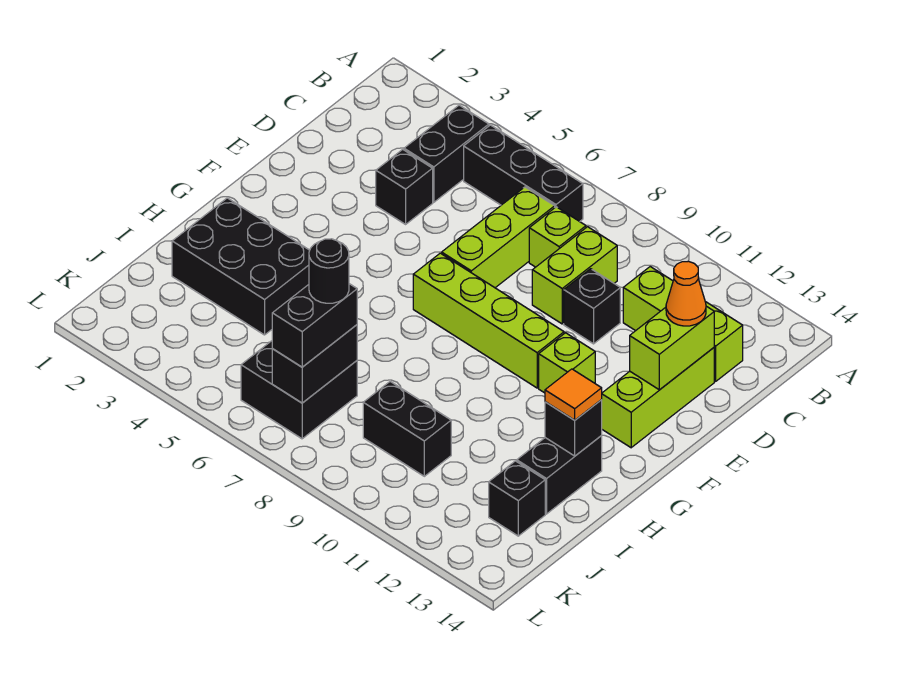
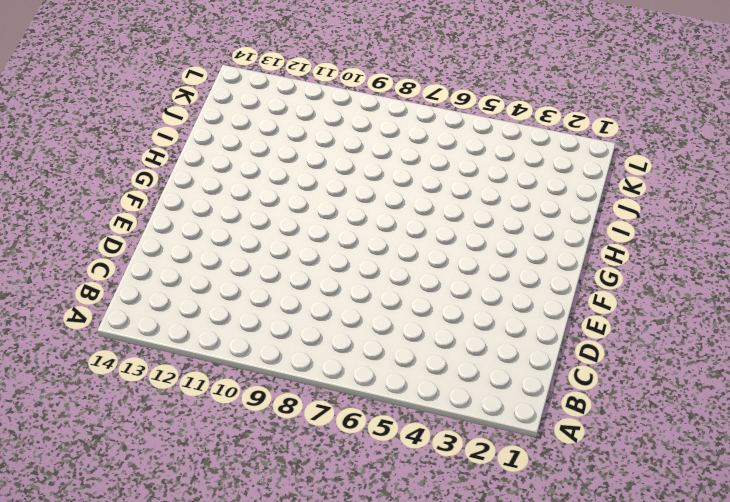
none -> black brick B4:C4 level 1
none -> black brick B5:B7 level 1
none -> lime brick C7:E7 level 1

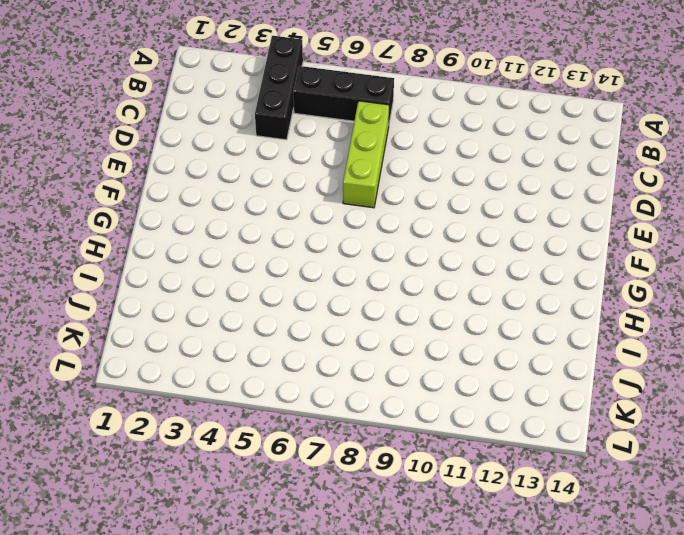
black brick A4:C4 level 1 -> black brick B4:C4 level 1
none -> lime brick C8 level 1
none -> lime brick C9:D9 level 1
none -> lime brick C11:C13 level 1

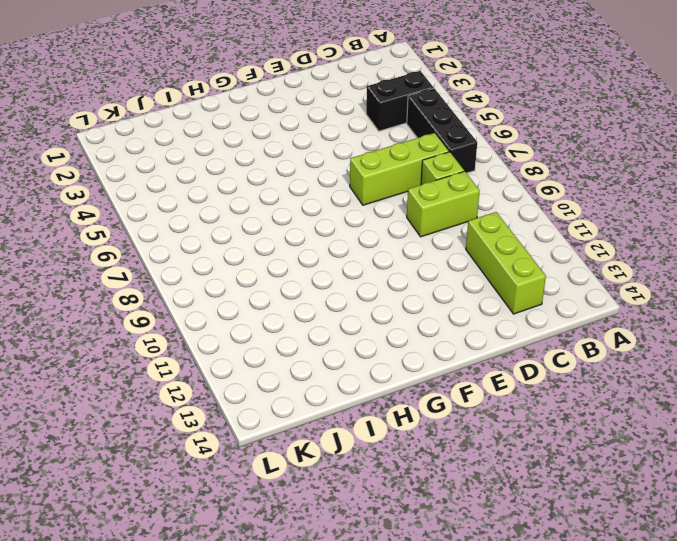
none -> black brick D4 level 1
none -> black brick D10 level 1
none -> lime brick D13:F13 level 1

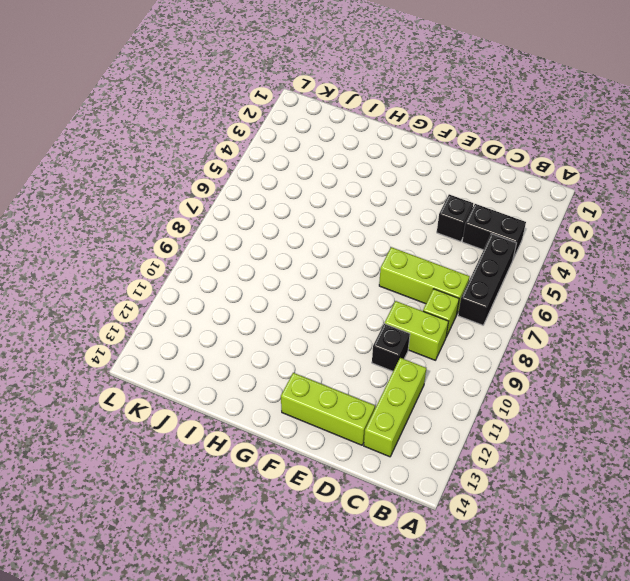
none -> lime brick F7:F10 level 1
none -> lime brick F11 level 1
none -> black brick H2:I4 level 1

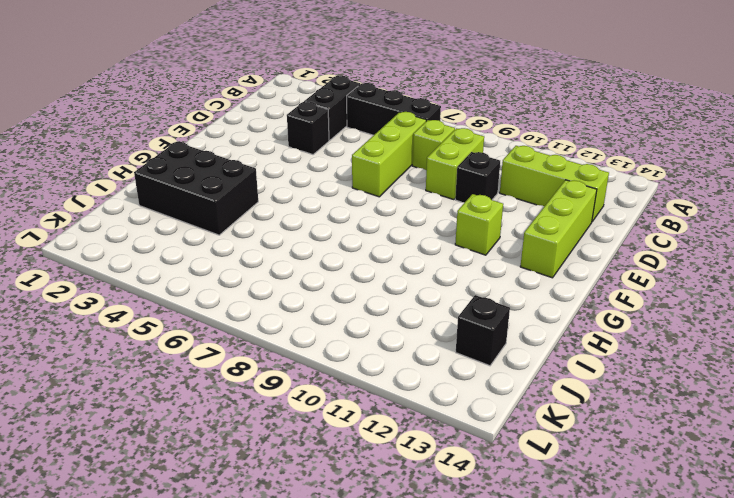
none -> lime brick F7:F10 level 1
none -> black brick H13:I13 level 1
none -> black brick J6:K7 level 1

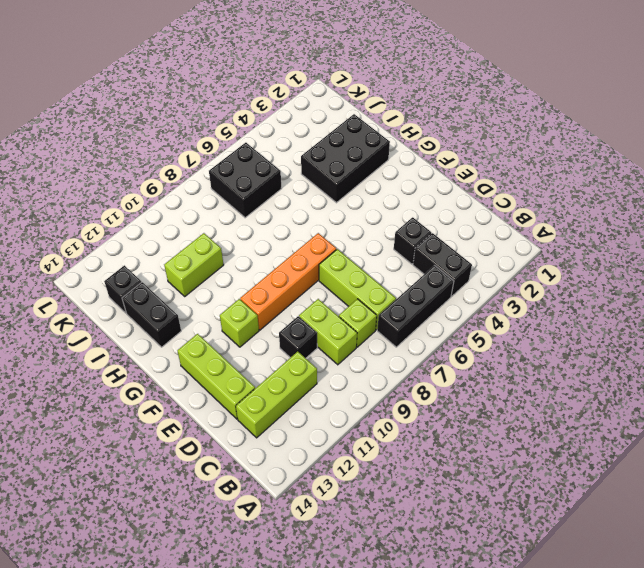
orange brick F7:F10 level 1 -> lime brick F7:F10 level 1
lime brick I10:I11 level 1 -> lime brick D13:E13 level 2
none -> black brick J9:J10 level 1
none -> black brick H13 level 2
none -> black brick J7:K7 level 2

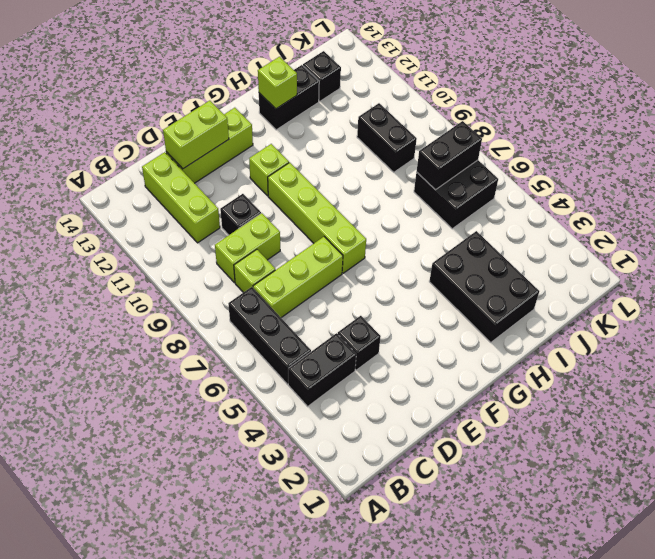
lime brick H13 level 2 -> black brick H13 level 2
none -> orange cone D13 level 3
none -> orange tile H13 level 3
none -> black brick J7:K7 level 3

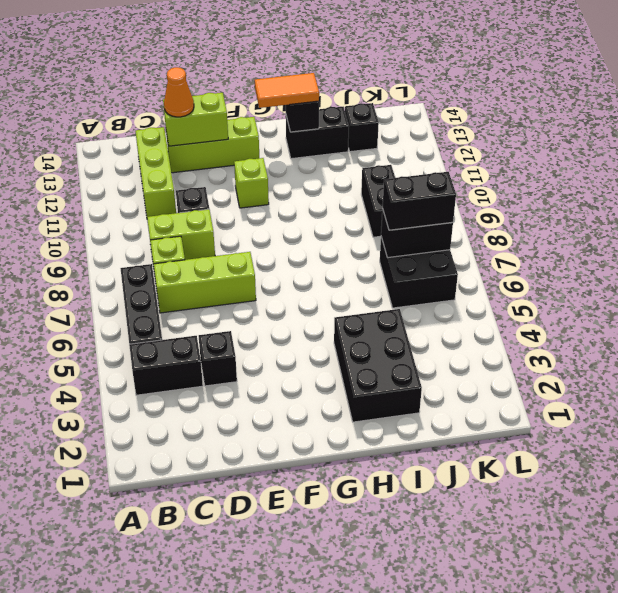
orange tile G13:H13 level 3 -> orange tile H13 level 3
none -> lime brick F7:F10 level 1
none -> black round brick J7 level 4

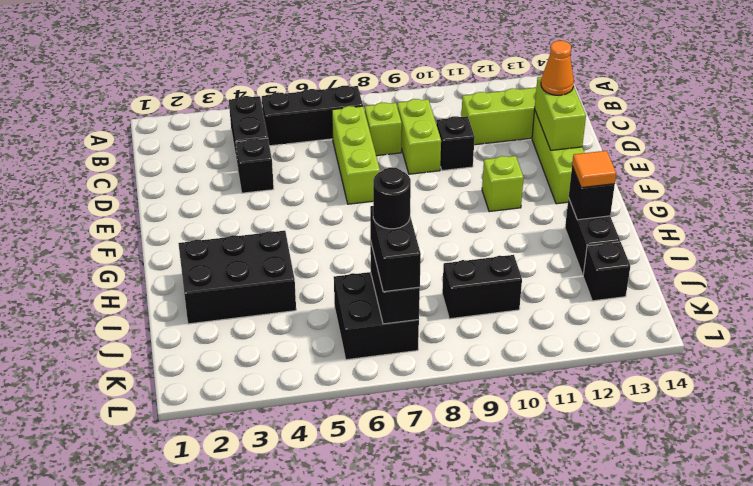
none -> lime brick F7:F10 level 1

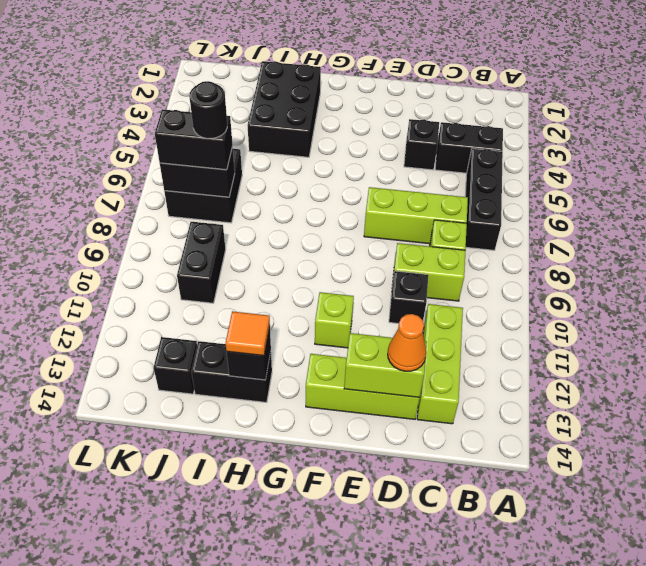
none -> lime brick F7:F10 level 1

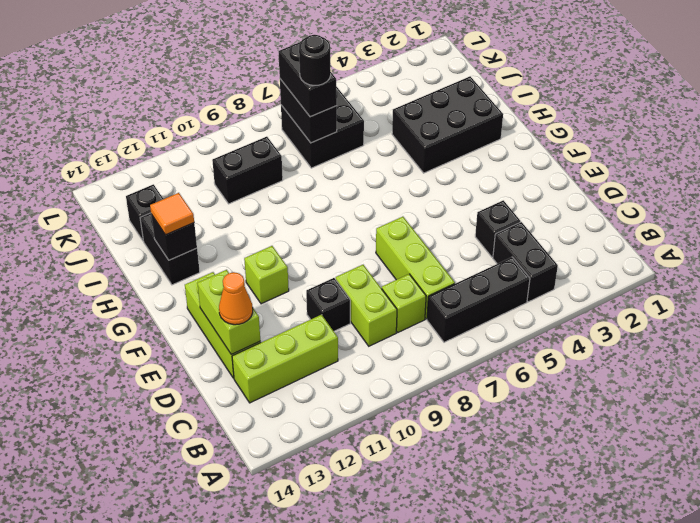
none -> lime brick F7:F10 level 1

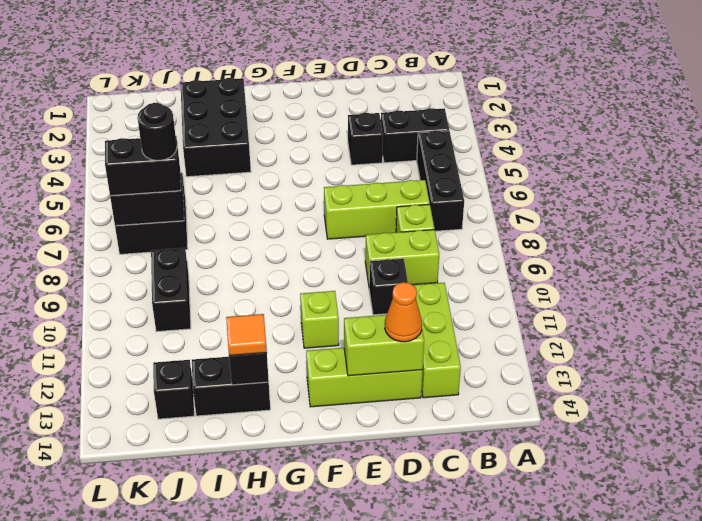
none -> lime brick F7:F10 level 1

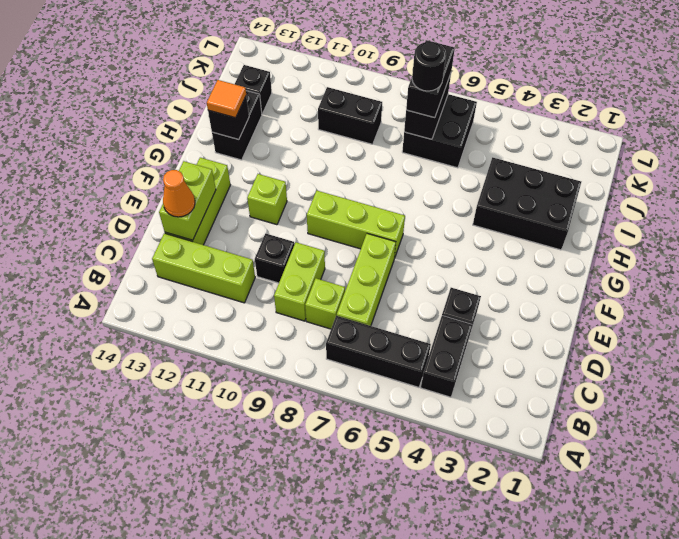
lime brick F7:F9 level 1 -> lime brick F7:F10 level 1

